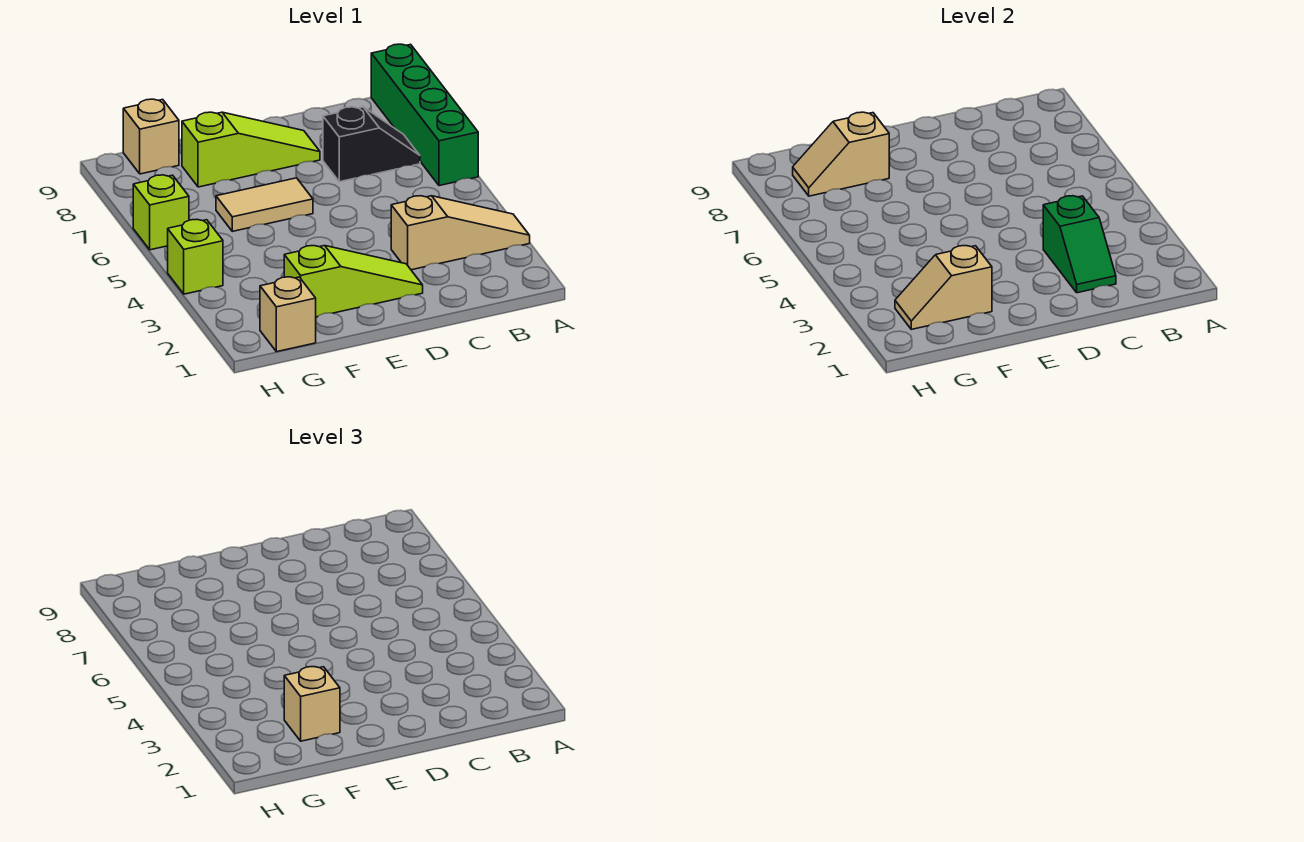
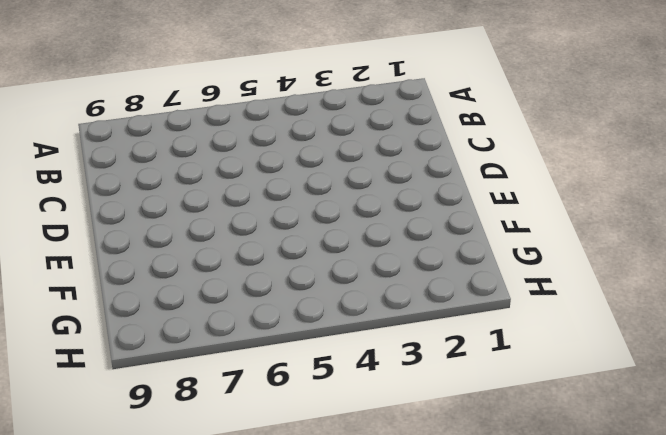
none -> tan slope A3:C3 level 1 top C
none -> green brick A6:A9 level 1
none -> black slope B7:C7 level 1 top C

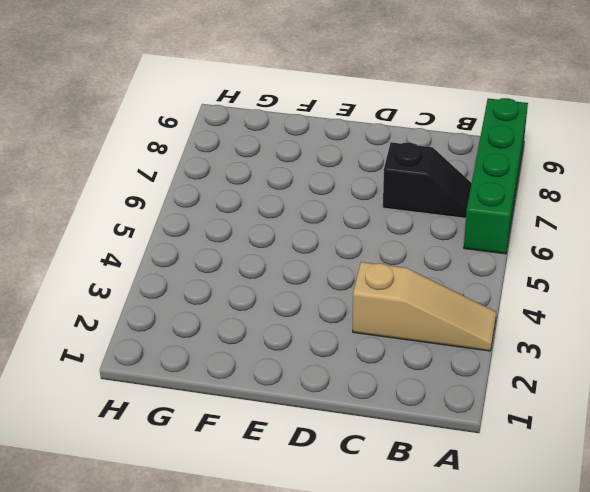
none -> lime slope D2:F2 level 1 top F
none -> lime slope D8:F8 level 1 top F
none -> tan tile E6:F6 level 1

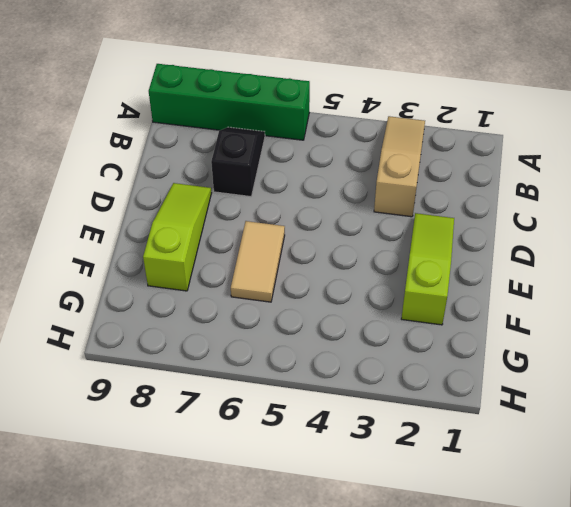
none -> tan brick G1 level 1
none -> tan brick G9 level 1
none -> lime brick H4 level 1

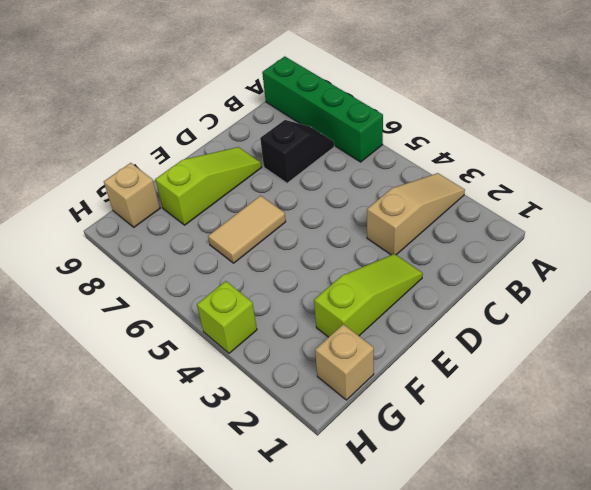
none -> lime brick H6 level 1
none -> green slope C2:C3 level 2 top 3
none -> tan slope F2:G2 level 2 top F

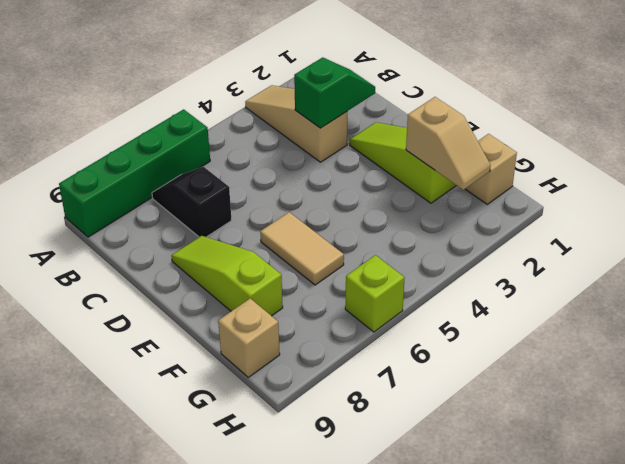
none -> lime brick H4 level 1
none -> tan slope F8:G8 level 2 top F
none -> tan brick F2 level 3

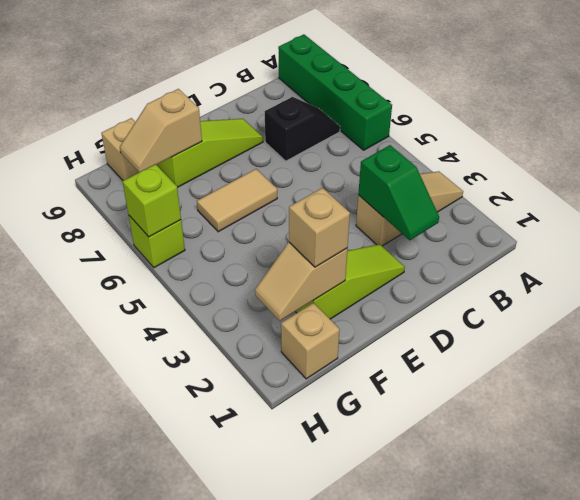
lime brick H6 level 2 -> lime brick H4 level 1

